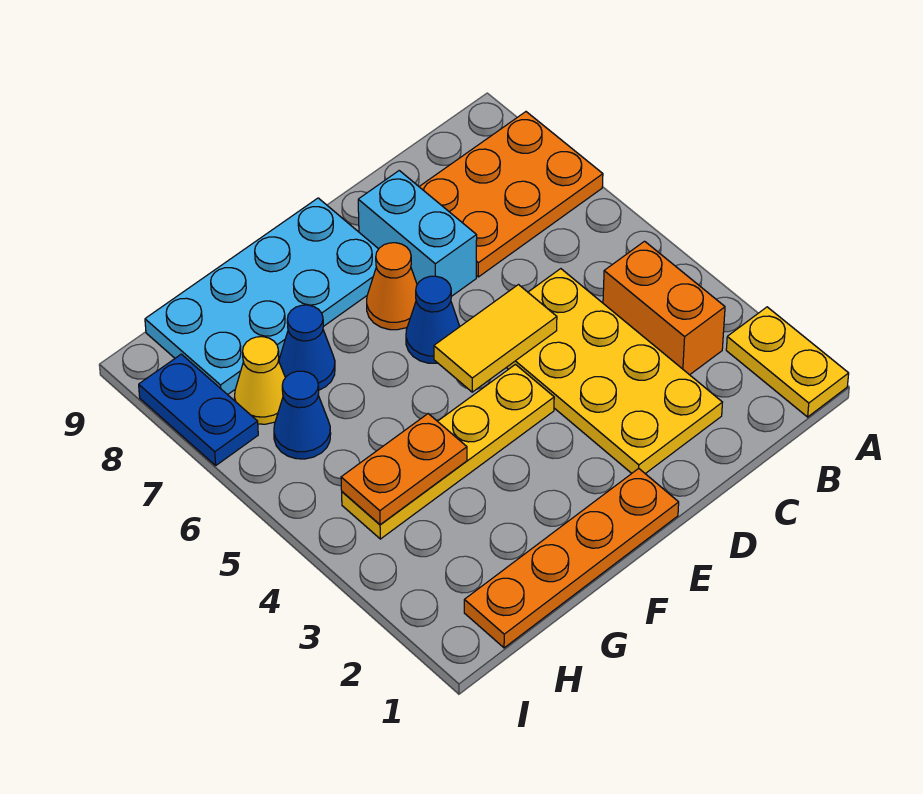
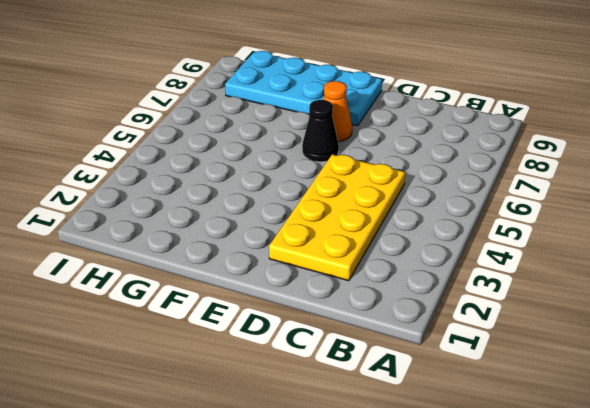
black cone E6 level 1 -> blue cone E6 level 1
none -> yellow plate A1:A2 level 1
none -> orange plate A7:C8 level 1
none -> orange brick B3:B4 level 1

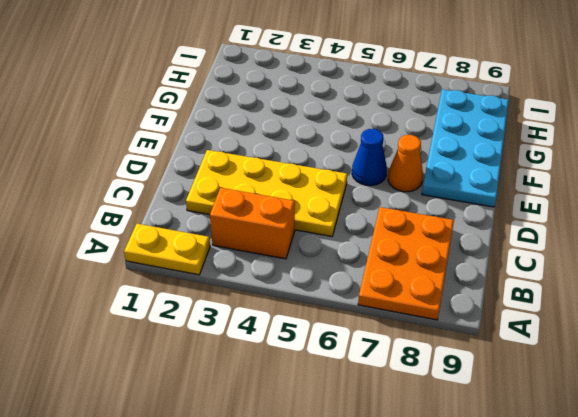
none -> cyan brick D7:D8 level 1
none -> orange plate E1:H1 level 1
none -> yellow plate E4:H4 level 1

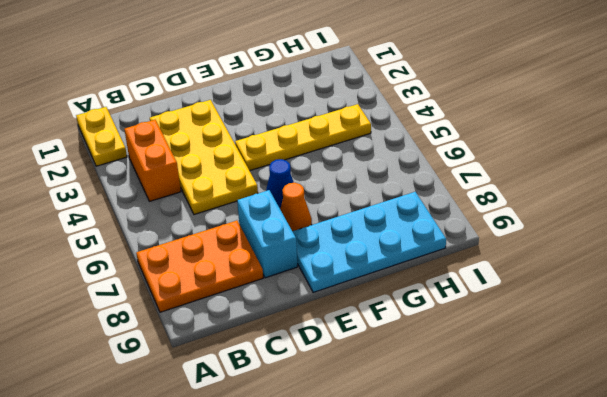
none -> orange plate E1:H1 level 1
none -> blue cone G7 level 1
none -> blue cone H6 level 1

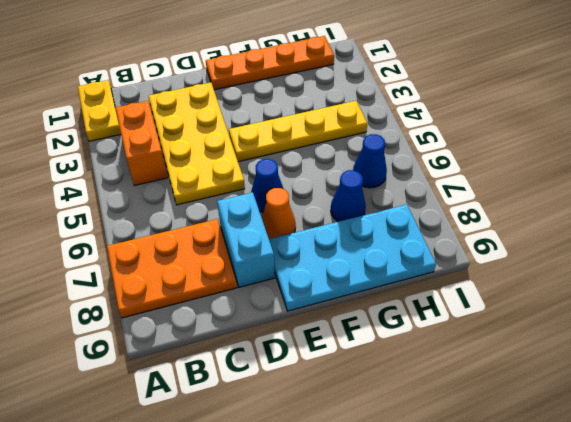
none -> yellow cone H7 level 1
none -> blue plate I7:I8 level 1
none -> yellow tile D5:E5 level 2

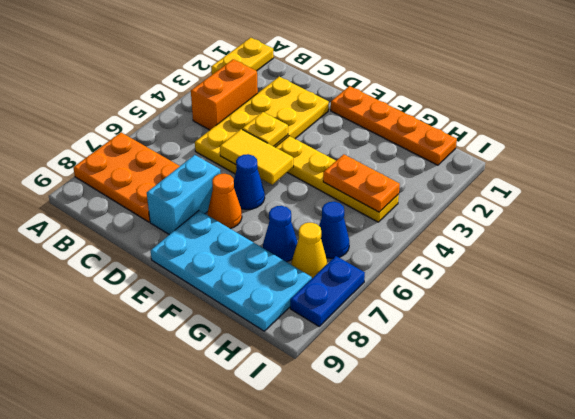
yellow plate D4 level 2 -> none

